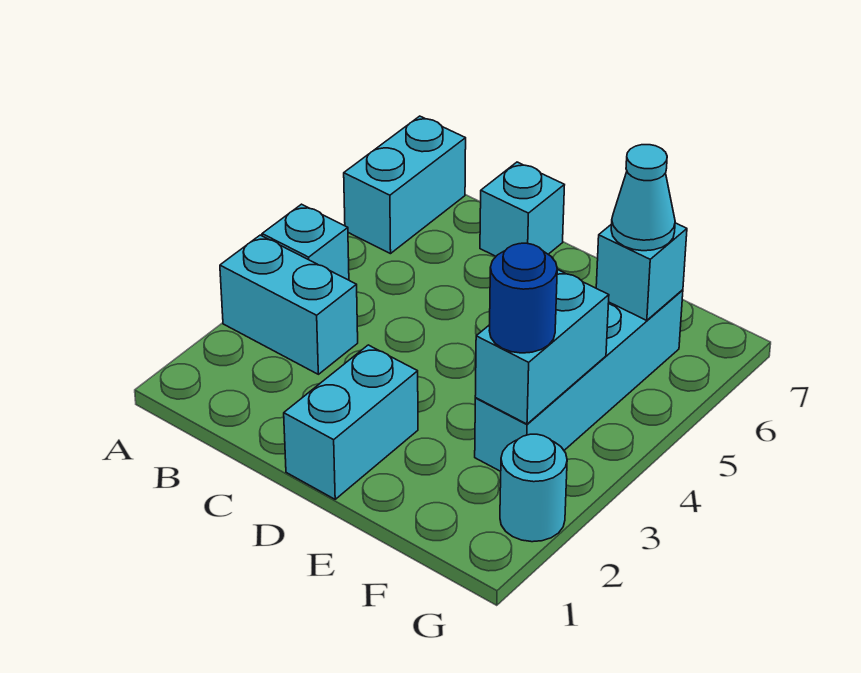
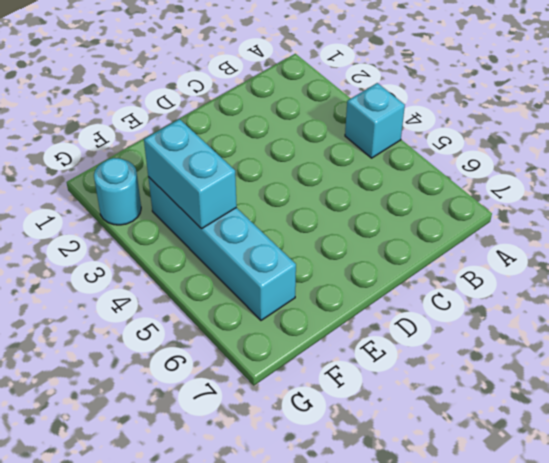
none -> cyan brick A3:B3 level 1
none -> cyan brick A6:A7 level 1

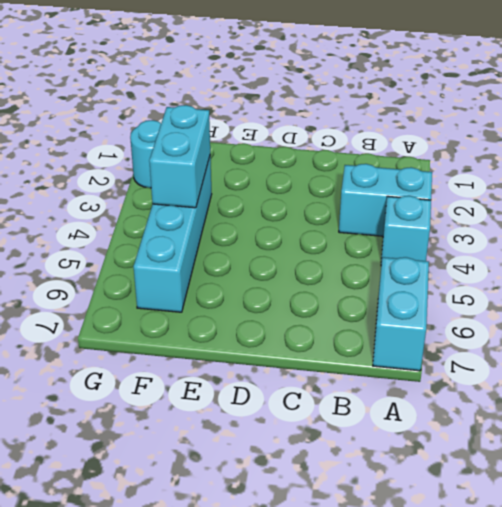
none -> cyan brick C7 level 1
none -> cyan brick D1:D2 level 1

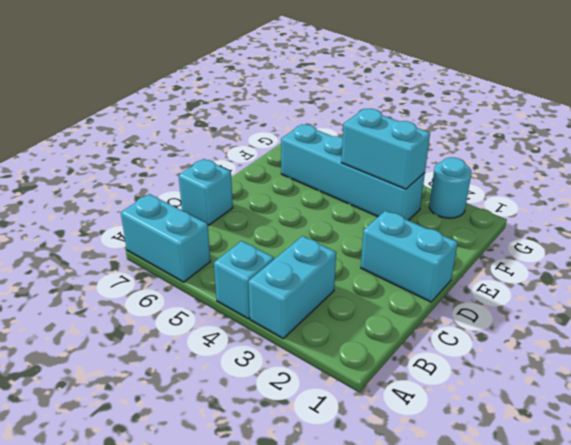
none -> cyan brick F6 level 2
none -> blue round brick F3 level 3

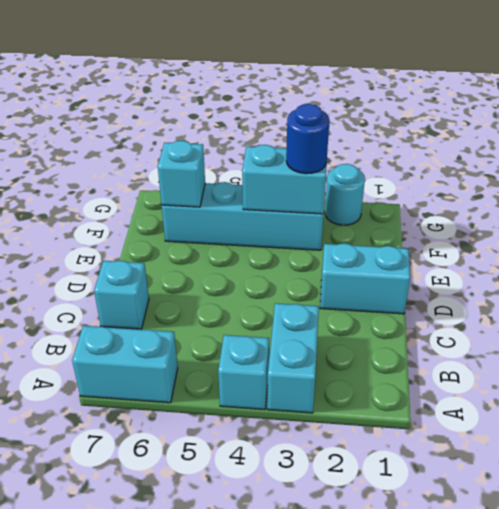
none -> cyan cone F6 level 3

